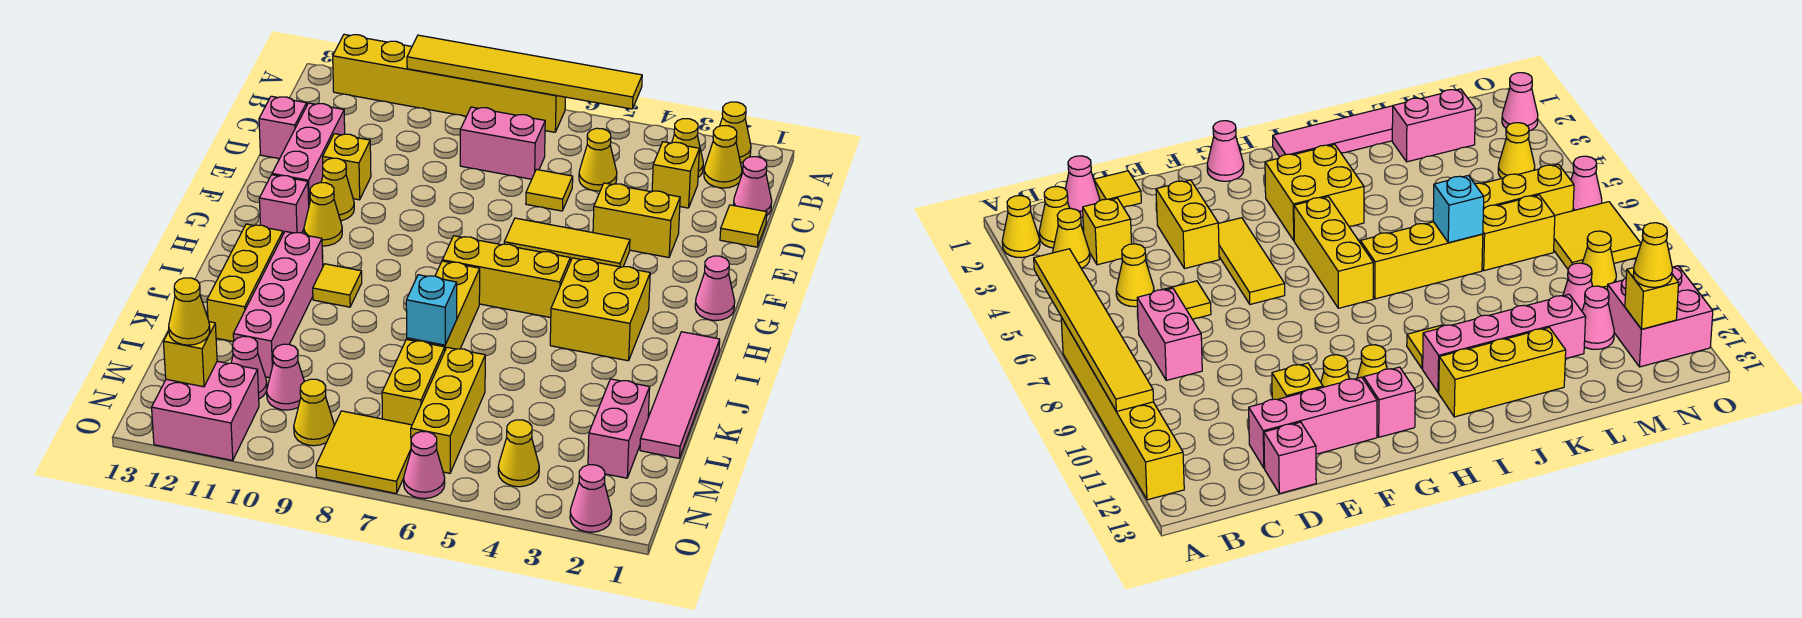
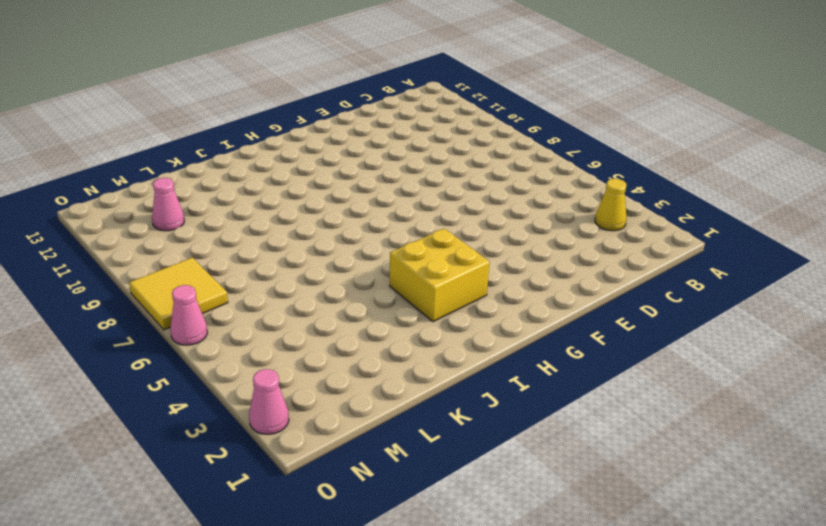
none -> yellow cone A2 level 1
none -> yellow brick A7:A12 level 1
none -> yellow cone B2 level 1
none -> pink cone C1 level 1

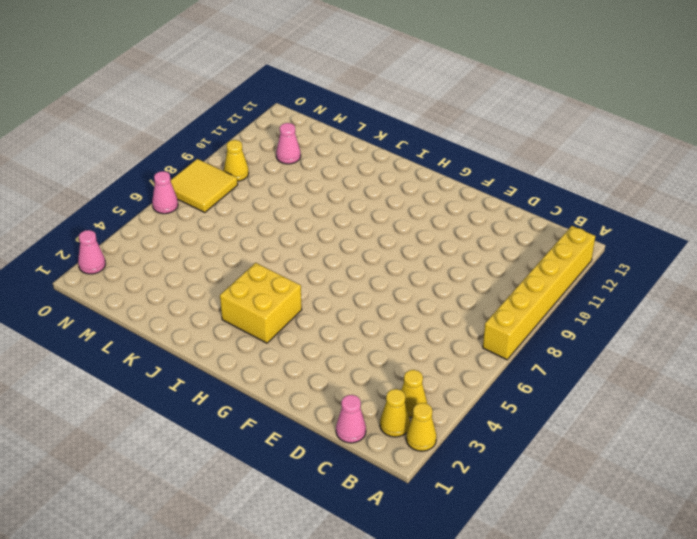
none -> yellow brick C3 level 1
none -> yellow cone C5 level 1
none -> pink brick C7:C8 level 1
none -> yellow tile D1 level 1

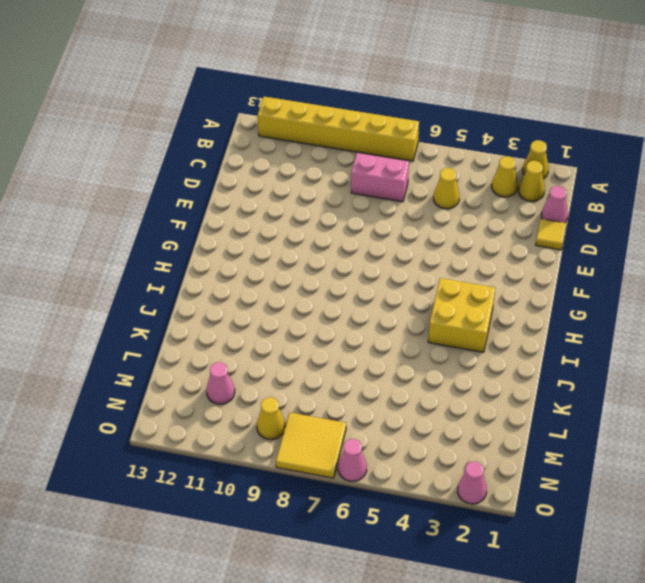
none -> yellow brick C3 level 1
none -> yellow tile D6 level 1
none -> pink brick D12:F12 level 1
none -> pink brick D13 level 1

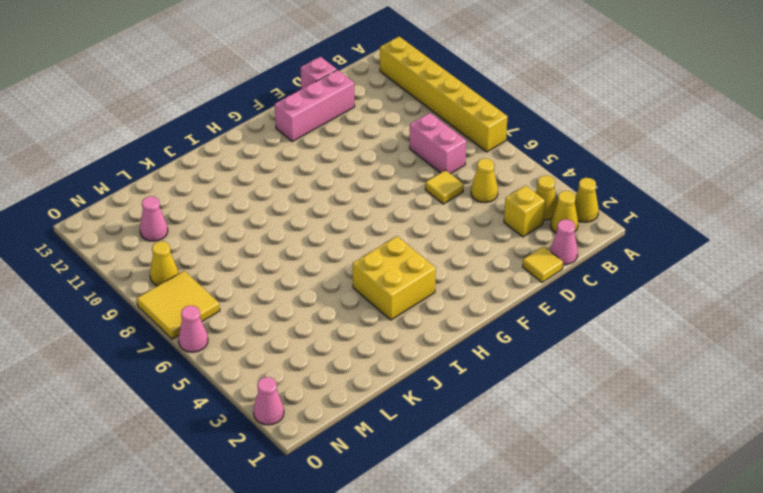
none -> yellow brick E3:E4 level 1
none -> yellow brick E11 level 1
none -> yellow tile F4:F6 level 1
none -> yellow cone F11 level 1

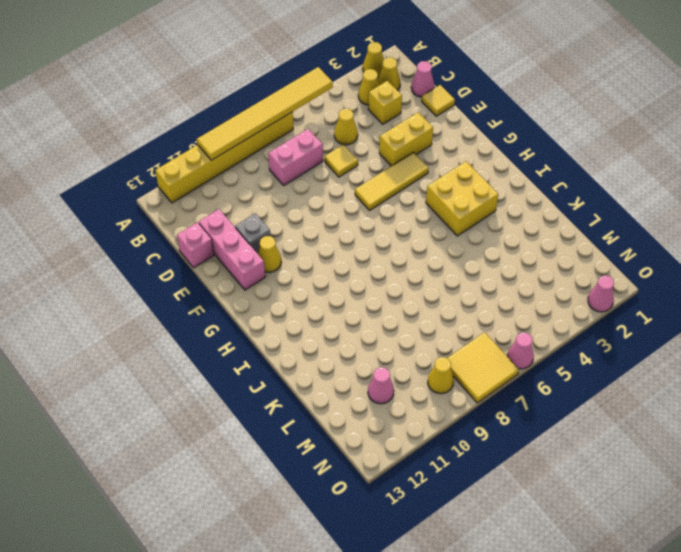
grey brick E11 level 1 -> yellow brick E11 level 1
none -> pink cone G1 level 1
none -> yellow cone G11 level 1
none -> pink brick G12 level 1
none -> yellow brick H5:H7 level 1

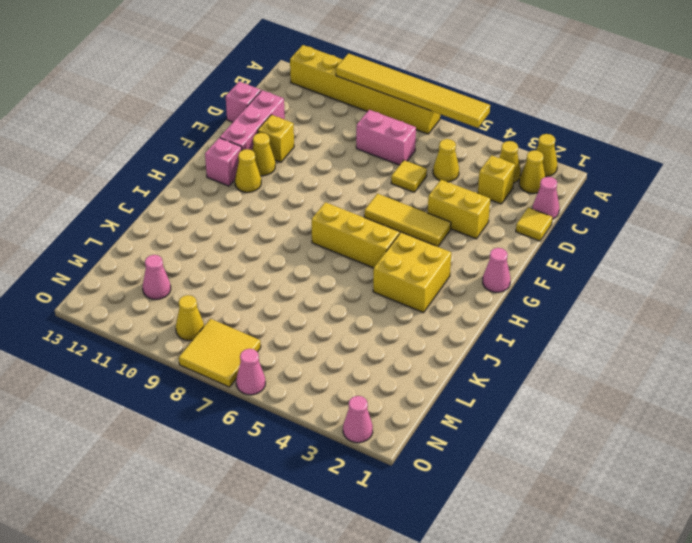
none -> pink tile I1:L1 level 1
none -> yellow brick I7:K7 level 1
none -> yellow tile I10 level 1
none -> pink brick I11:L11 level 1

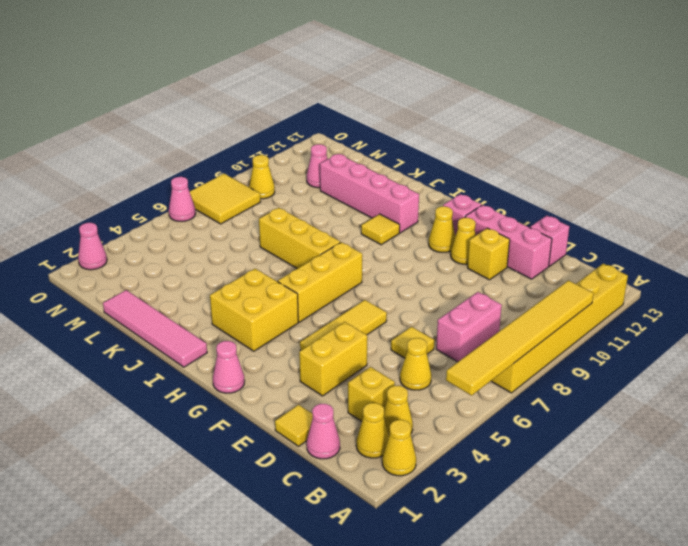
none -> yellow brick I12:K12 level 1
none -> pink brick L2:M2 level 1
none -> yellow brick L6:N6 level 1
none -> yellow brick L7:M7 level 1

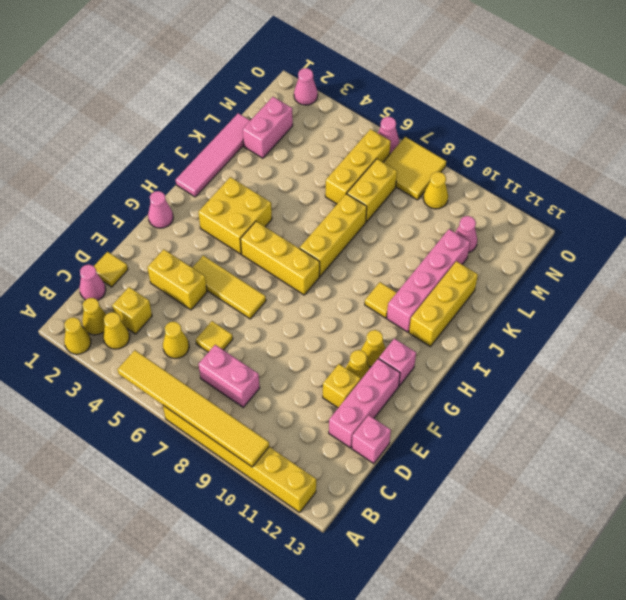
none -> pink cone M10 level 1
none -> yellow cone N4 level 1
none -> pink brick N11:O12 level 1
none -> cyan brick K7 level 2

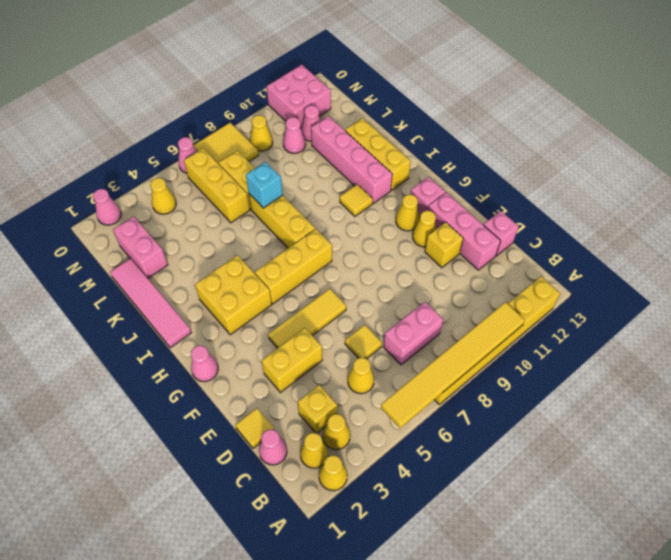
none -> yellow brick N12 level 2
none -> yellow cone N12 level 3

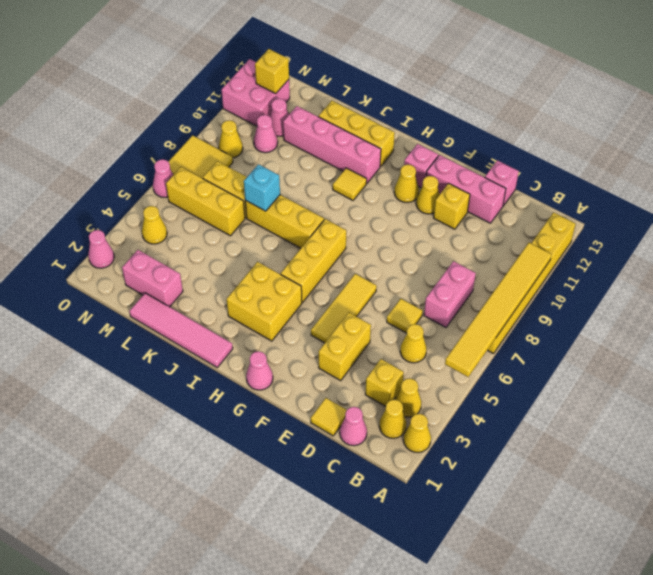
none -> yellow cone N12 level 3

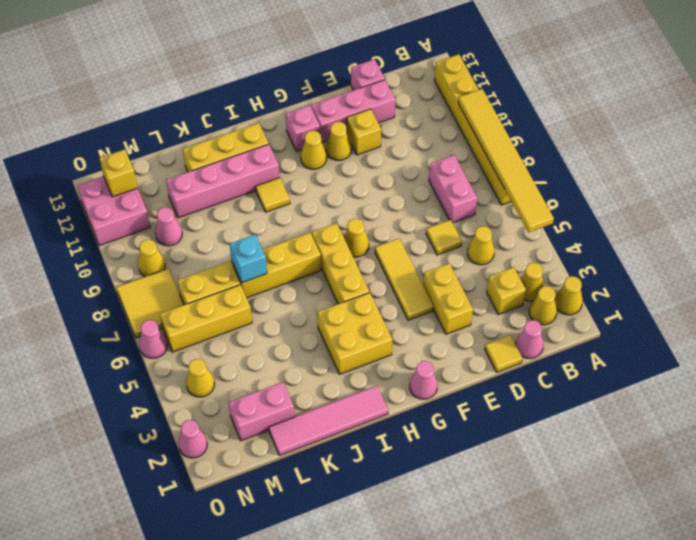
yellow cone G7 level 1 -> yellow cone N12 level 3
none -> pink cone M11 level 1

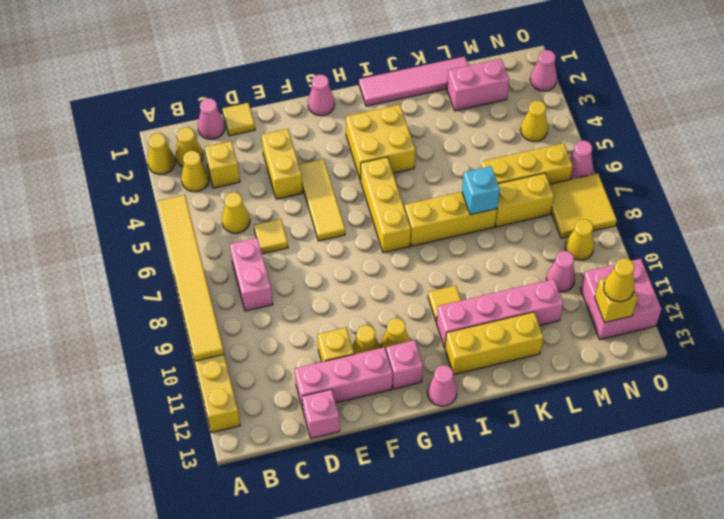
pink cone H13 level 1 -> pink cone M11 level 1

